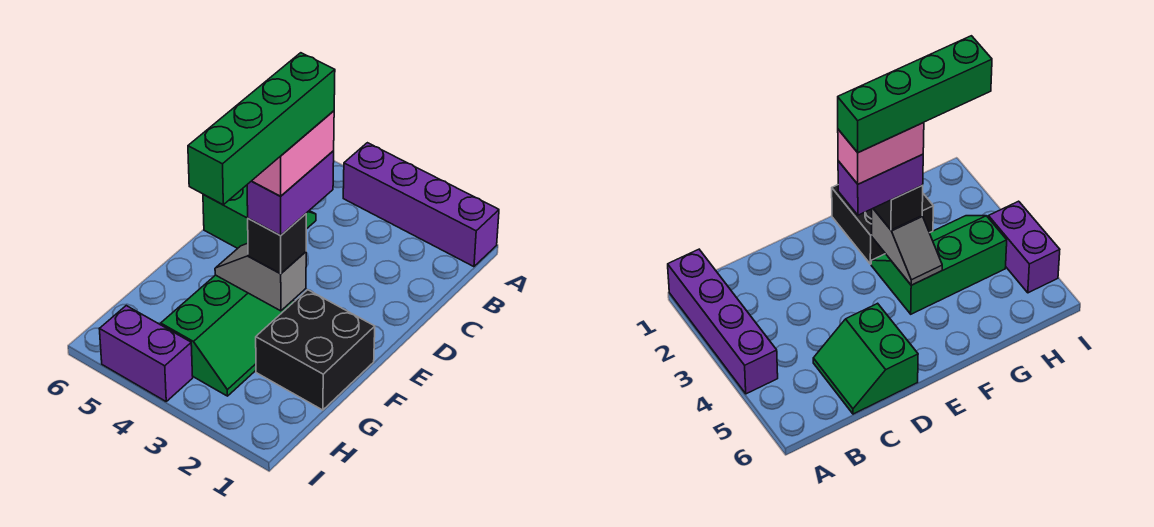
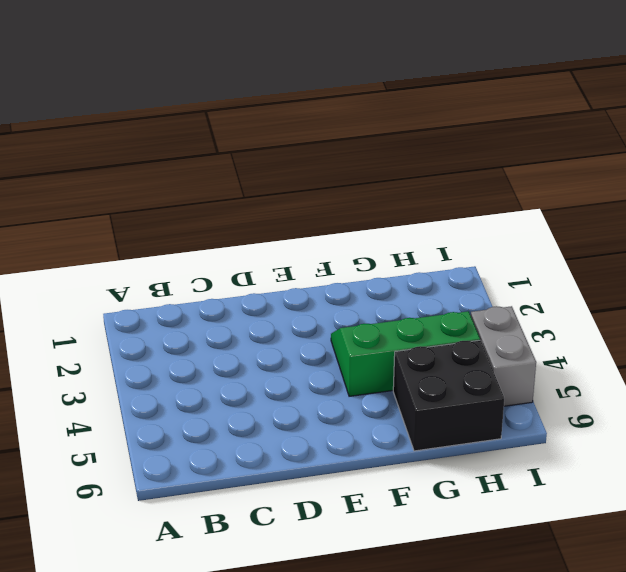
black brick G5:H6 level 1 -> black brick F1:G2 level 1
grey brick I4:I5 level 1 -> purple brick I4:I5 level 1
none -> purple brick A1:A4 level 1
none -> green slope C5:D6 level 1 top D

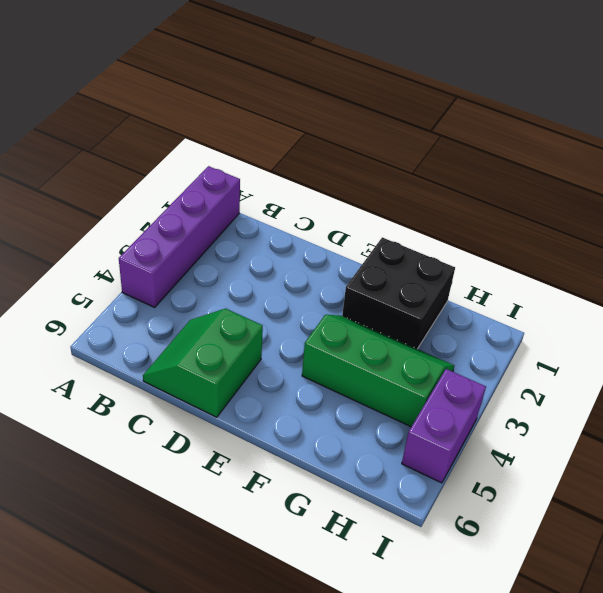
none -> grey slope F3:F4 level 2 top 3
none -> black brick F3 level 3

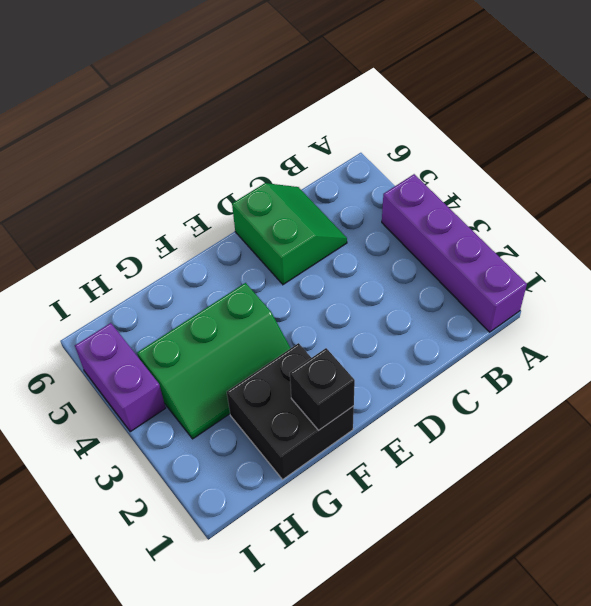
black brick F1 level 2 -> black brick F3 level 3
none -> grey slope F3:F4 level 2 top 3
none -> purple brick E3:F3 level 4

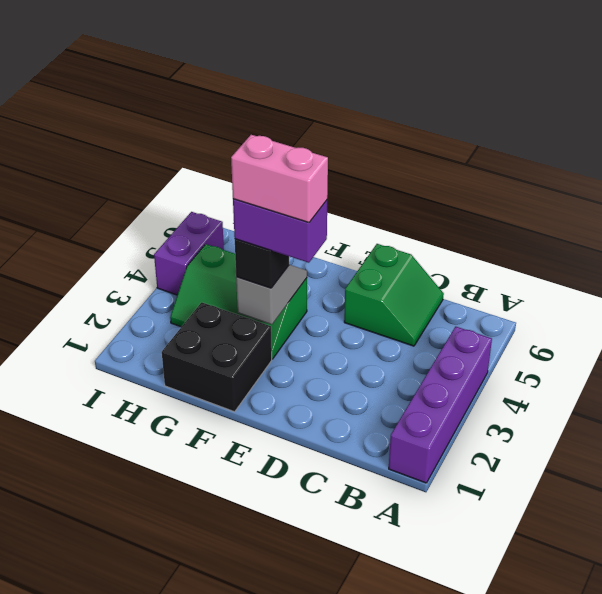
none -> green brick E3:H3 level 6

